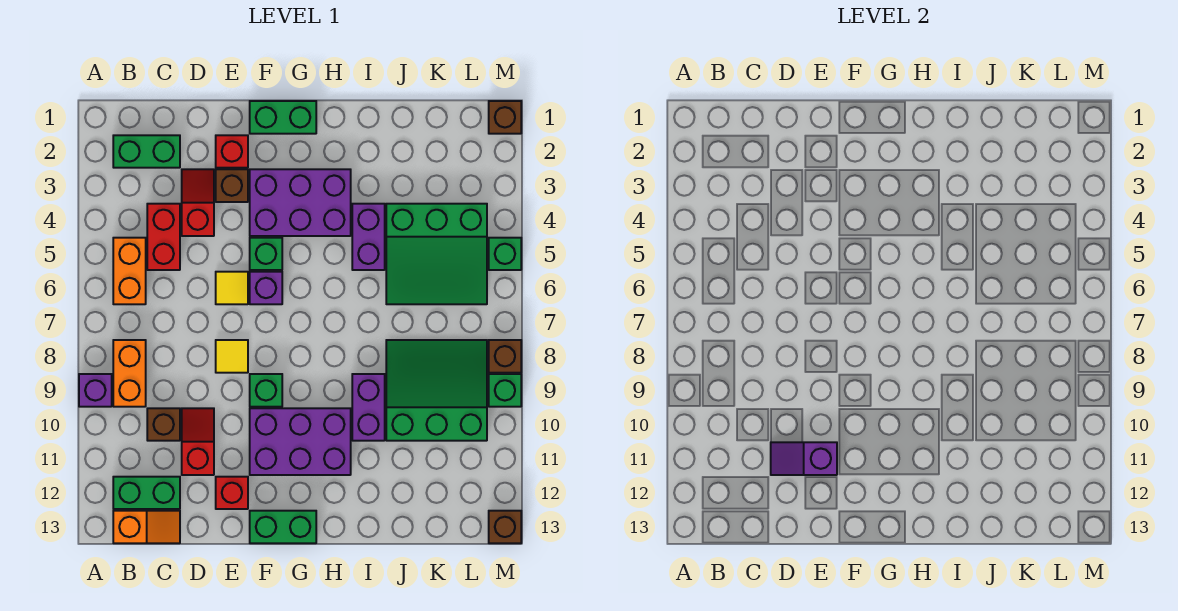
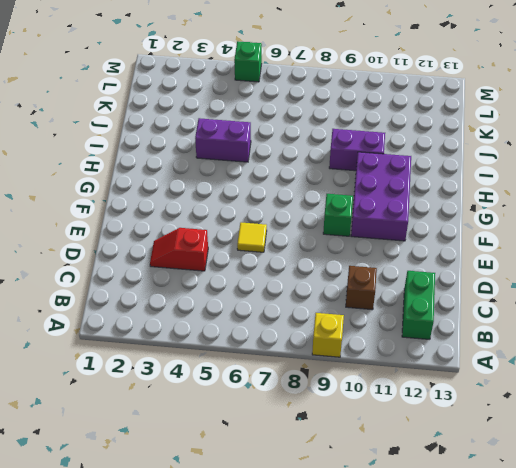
yellow brick A9 level 1 -> purple brick A9 level 1
none -> green brick B2:C2 level 1
none -> orange brick B5:B6 level 1
none -> orange brick B8:B9 level 1
none -> orange slope B13:C13 level 1 top B

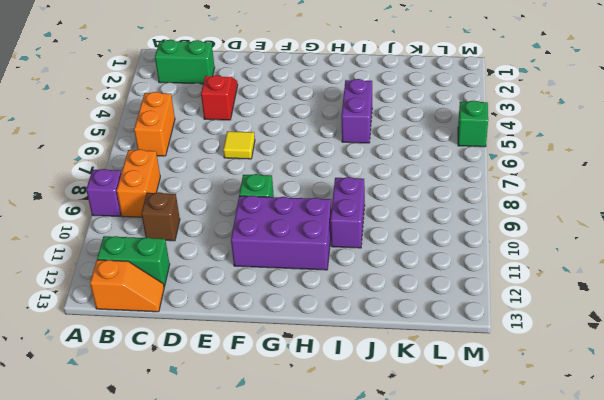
none -> red brick C4:C5 level 1
none -> red slope D10:D11 level 1 top 11
none -> red brick E2 level 1
none -> brown brick E3 level 1

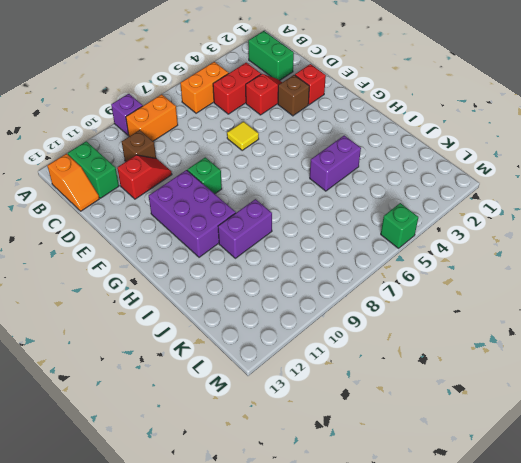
none -> yellow tile E8 level 1
none -> red brick E12 level 1
none -> green brick F1:G1 level 1
none -> purple brick F3:H4 level 1

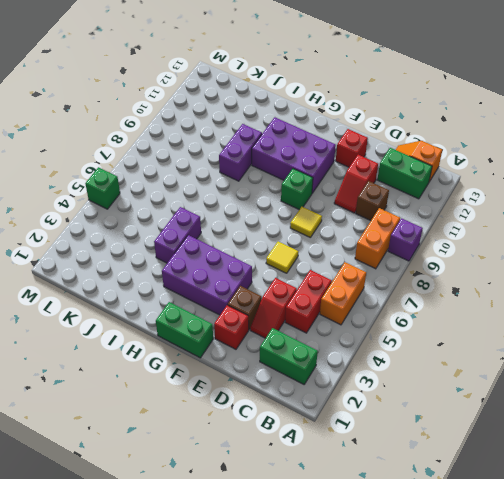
none -> green brick F5 level 1
none -> purple brick F6 level 1
none -> green brick F13:G13 level 1
none -> green slope J4:L6 level 1 top 4

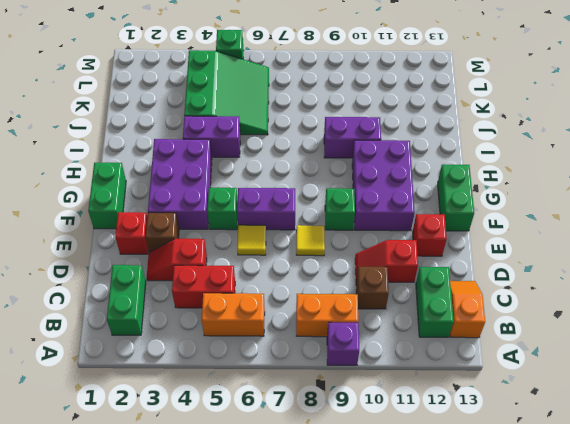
purple brick F6:F7 level 1 -> purple brick F6 level 1
none -> green slope J8:L10 level 1 top 10
none -> brown brick M1 level 1
none -> brown brick M8 level 1
none -> green brick M9 level 1

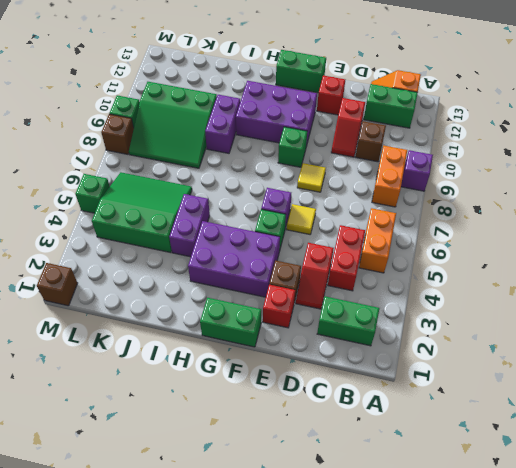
none -> brown brick M13 level 1
none -> purple slope D11:E11 level 2 top E

